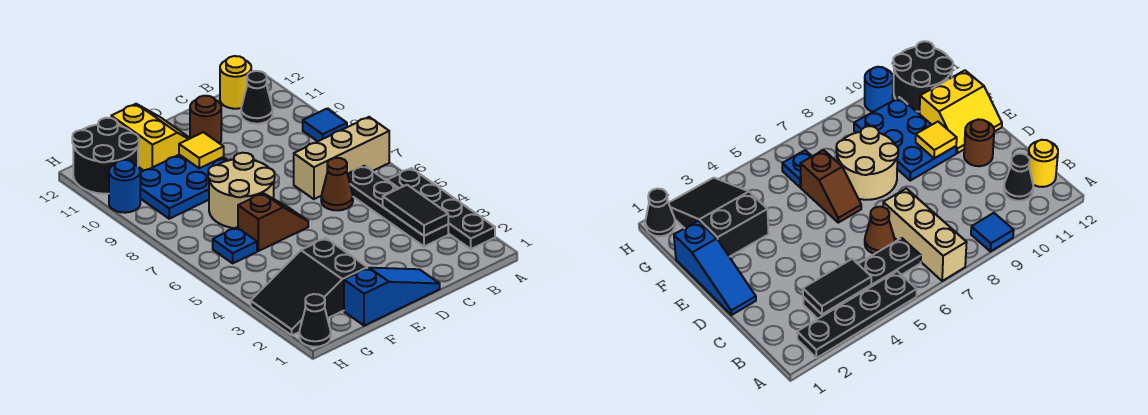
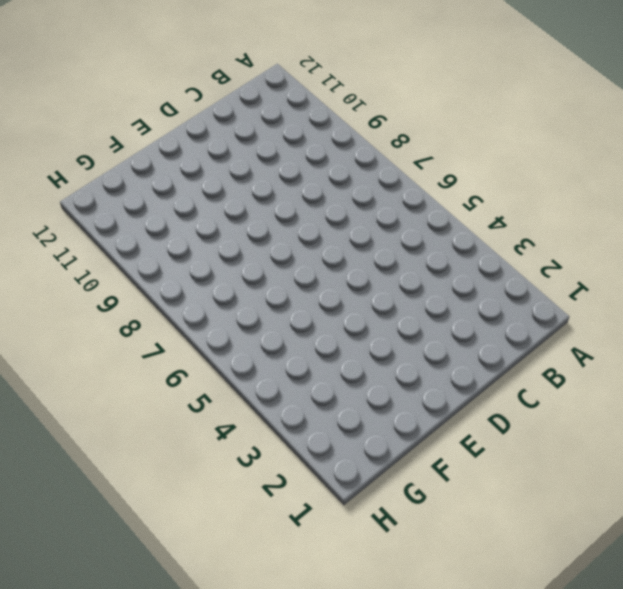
none -> black plate A2:A5 level 1
none -> tan brick A7:C7 level 1
none -> blue tile A9 level 1

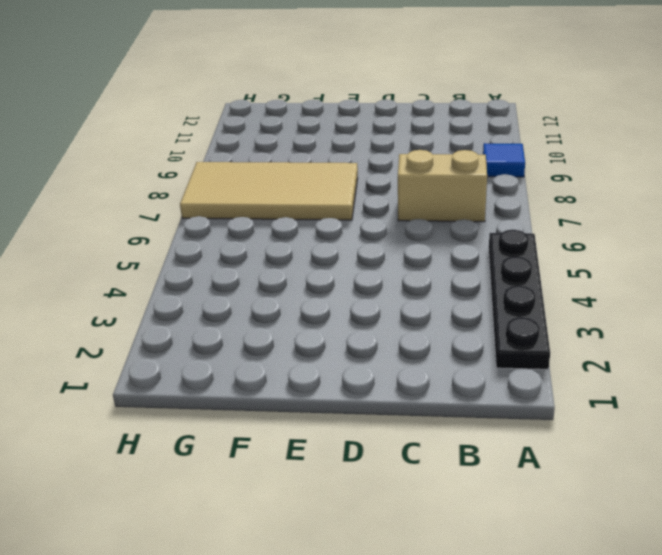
tan brick B7:C7 level 1 -> tan brick A7:C7 level 1
tan tile E7:H8 level 1 -> tan round brick E7:F8 level 1
none -> black plate B3:B6 level 1
none -> black cone B11 level 1
none -> yellow round brick B12 level 1

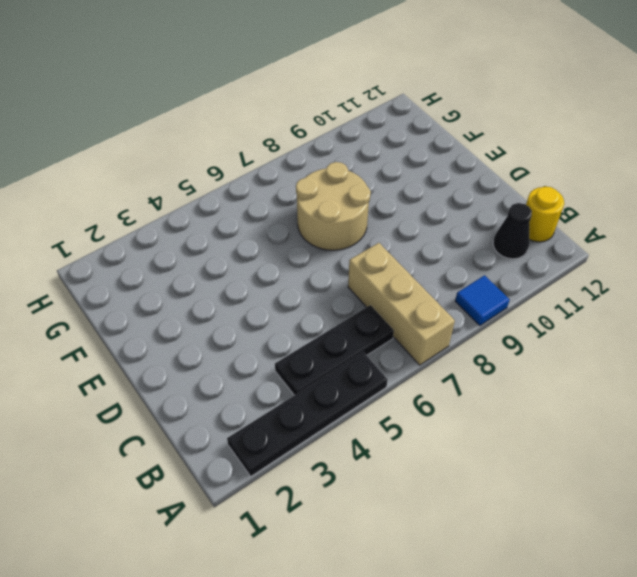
black plate B4:B6 level 1 -> black plate B3:B6 level 1
none -> brown cone C6 level 1
none -> blue slope D1:F1 level 1 top F
none -> brown round brick D11 level 1

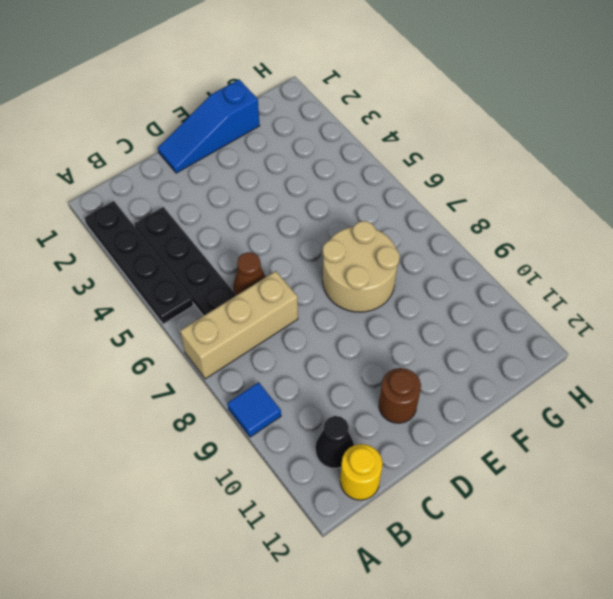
none -> brown slope E6:F6 level 1 top F
none -> blue plate E9:G10 level 1
none -> yellow slope E11:F12 level 1 top F

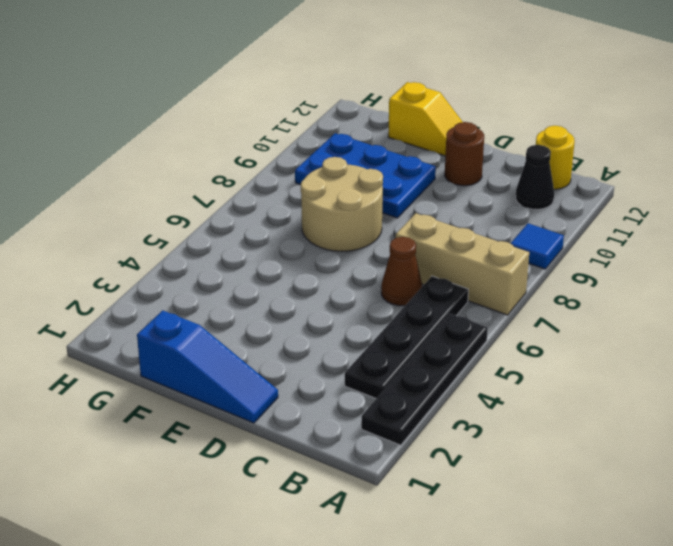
yellow slope E12:F12 level 1 top F -> yellow slope E11:F12 level 1 top F
none -> brown slope E6:F6 level 1 top F
none -> black slope F2:H3 level 1 top F
none -> blue plate G6 level 1

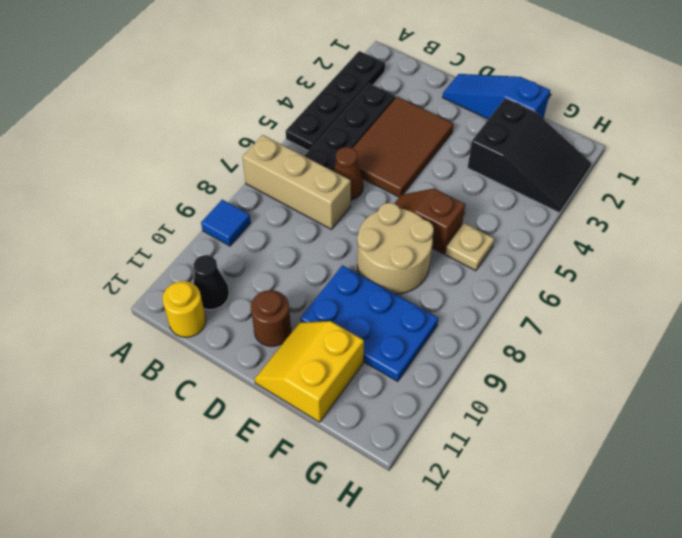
brown tile C3:D5 level 1 -> none
tan plate G6 level 1 -> blue plate G6 level 1
none -> black round brick G11:H12 level 1
none -> black cone H1 level 1
none -> blue round brick H10 level 1

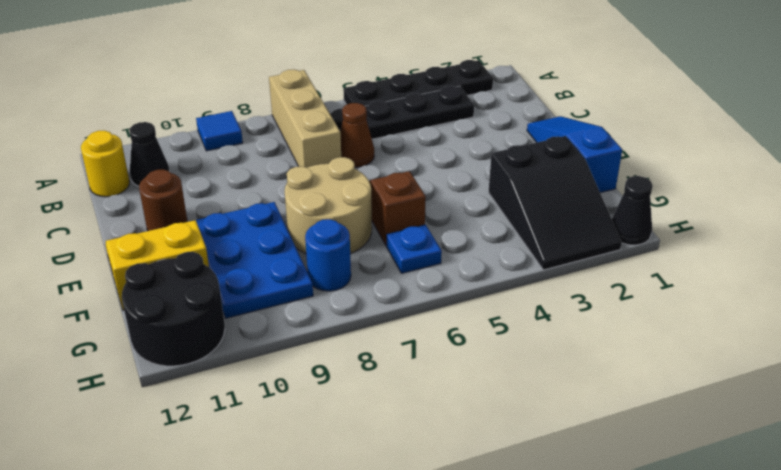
blue round brick G8 level 1 -> blue round brick H10 level 1
none -> black tile B3:B4 level 2
none -> yellow tile E10 level 2

